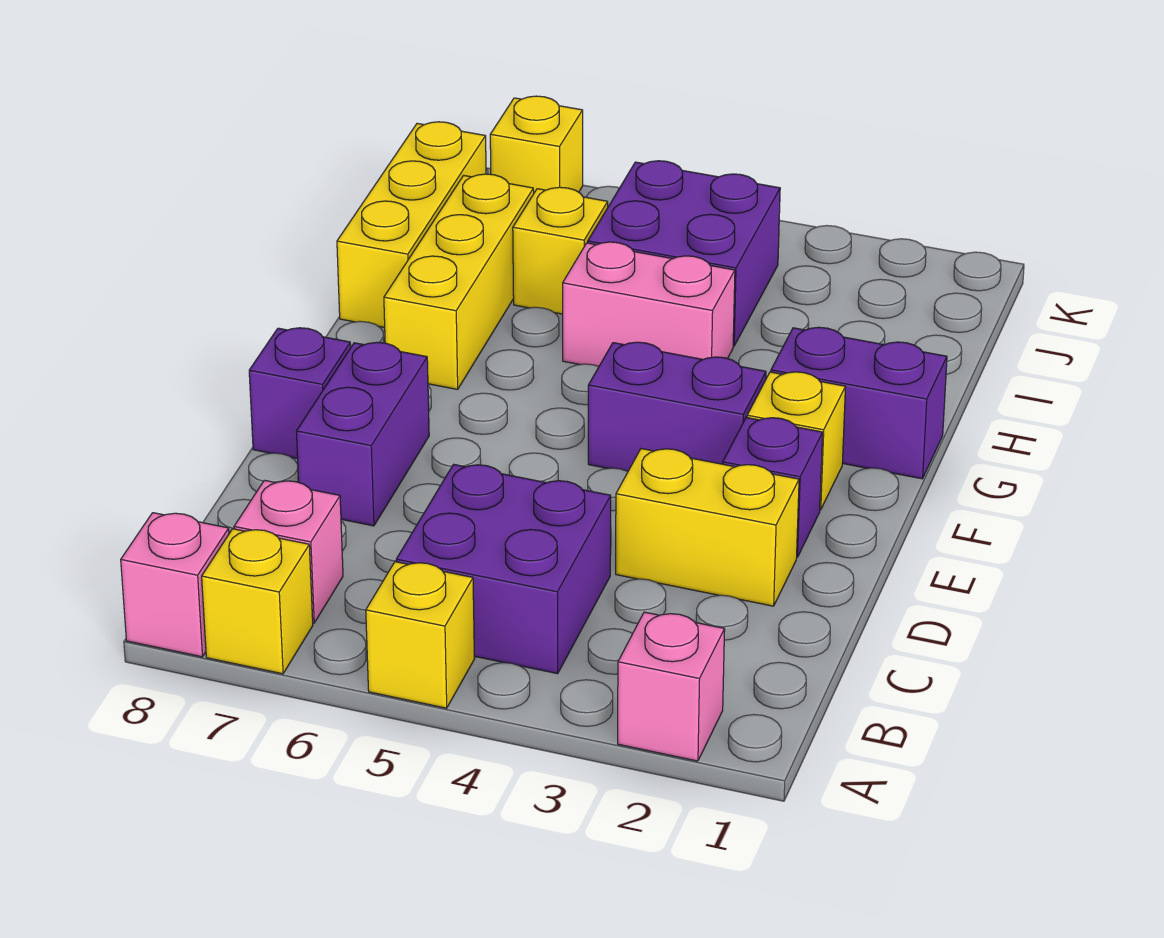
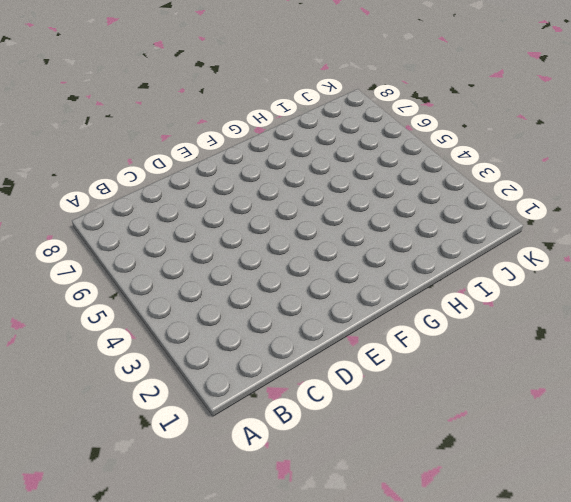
none -> pink brick A2 level 1
none -> yellow brick A5 level 1
none -> yellow brick A7 level 1

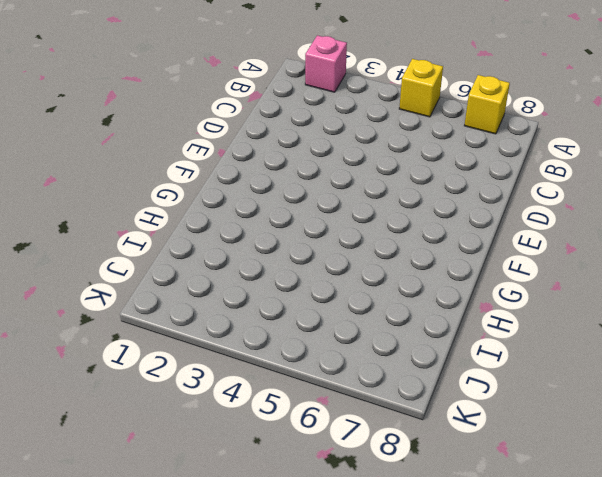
none -> pink brick A8 level 1
none -> purple brick B4:C5 level 1
none -> pink brick B7 level 1

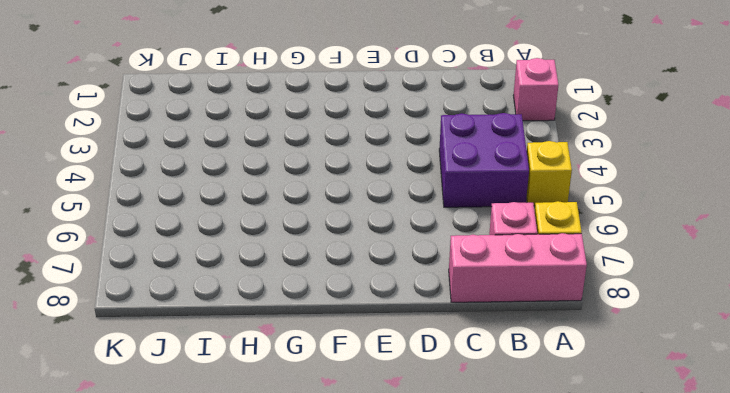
pink brick A8:C8 level 1 -> pink brick A8 level 1
none -> yellow brick D2:D3 level 1
none -> purple brick D7:E7 level 1
none -> purple brick E2 level 1

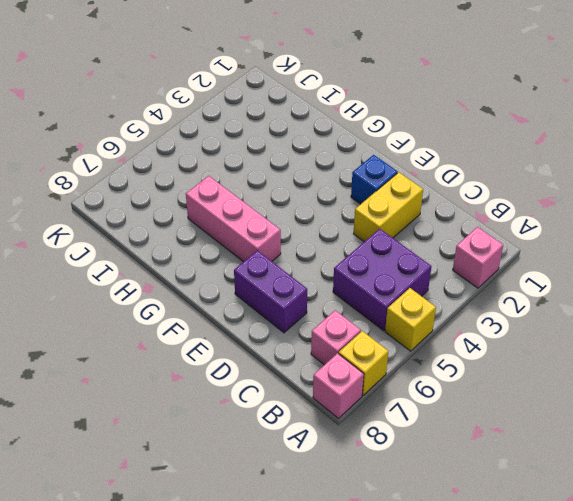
blue brick E2 level 1 -> purple brick E2 level 1
pink brick F6:H6 level 1 -> none
none -> purple brick E8 level 1
none -> yellow brick F2 level 1
none -> purple brick F3:F4 level 1

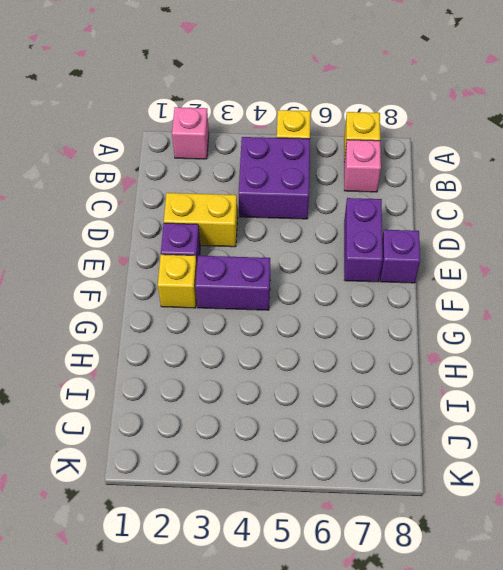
none -> pink brick A8 level 1
none -> purple brick G1:G2 level 1
none -> yellow brick G7:I7 level 1

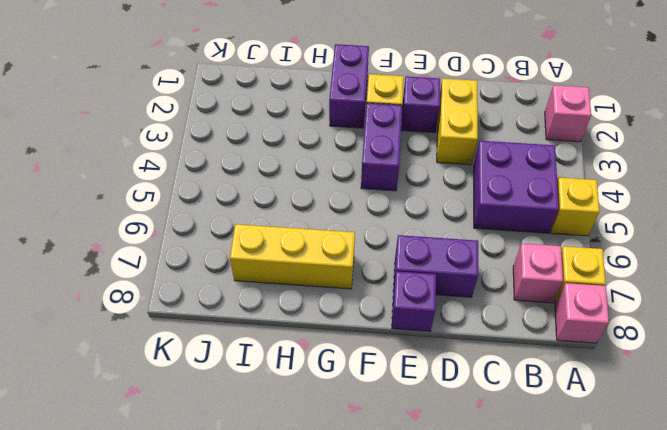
none -> pink brick H4:H5 level 1
none -> yellow brick H8:J8 level 1
none -> purple brick I4:J5 level 1

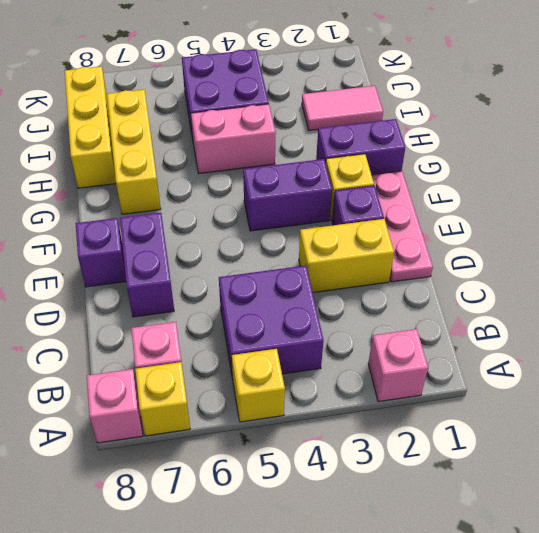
pink plate D1:F1 level 1 -> none
pink tile I1:I2 level 1 -> none
none -> yellow brick I6 level 1
none -> yellow brick K7 level 1

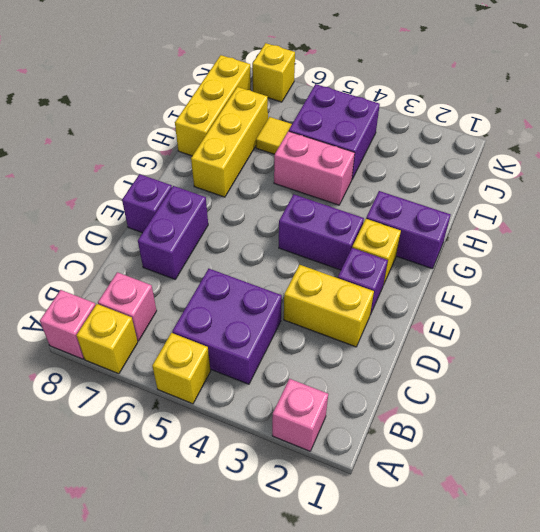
yellow tile I6 level 1 -> yellow brick I6 level 1

